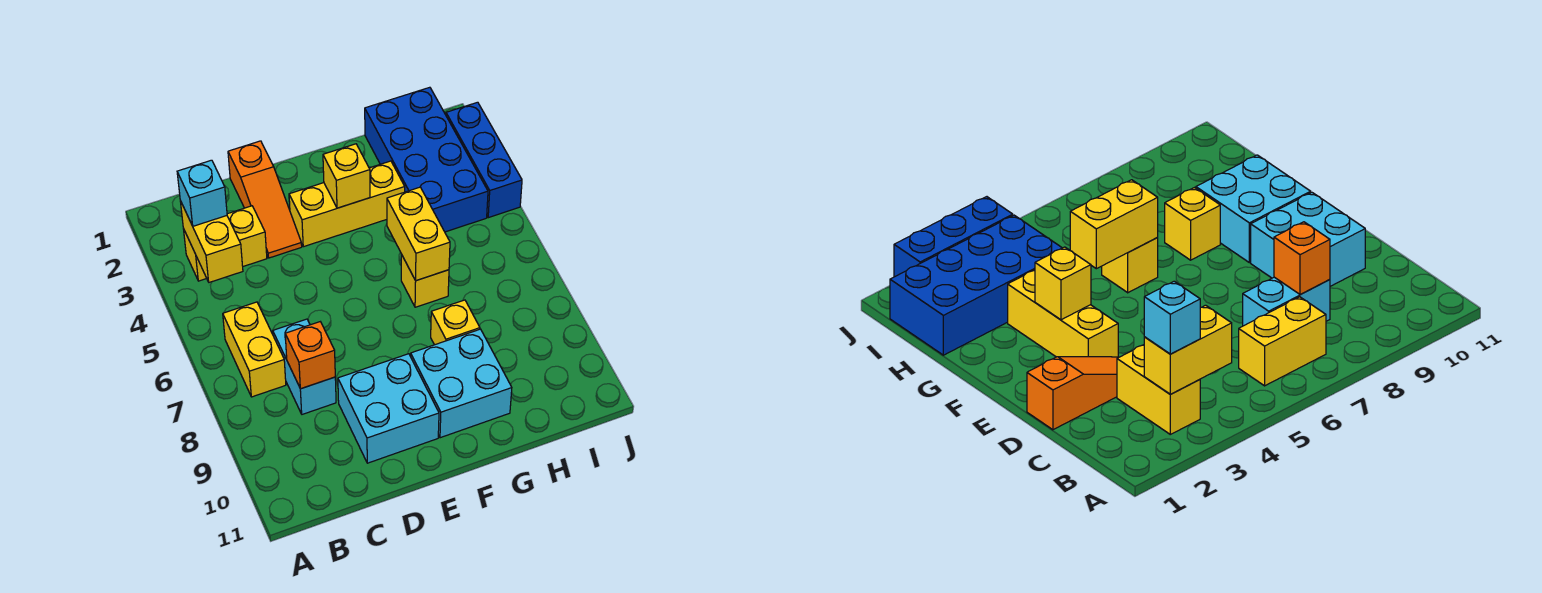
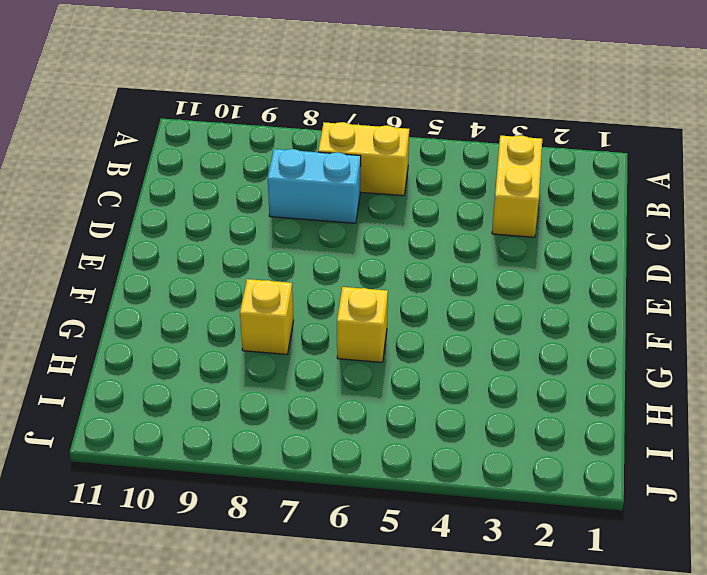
none -> orange slope D1:D3 level 1 top 1
none -> cyan brick D9:E10 level 1
none -> yellow brick E3:G3 level 1

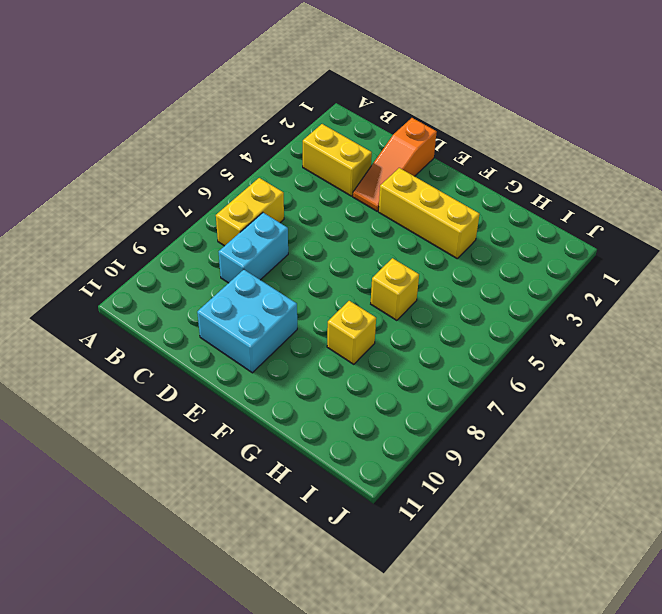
none -> cyan brick F9:G10 level 1
none -> blue brick H1:I4 level 1
none -> blue brick J2:J4 level 1

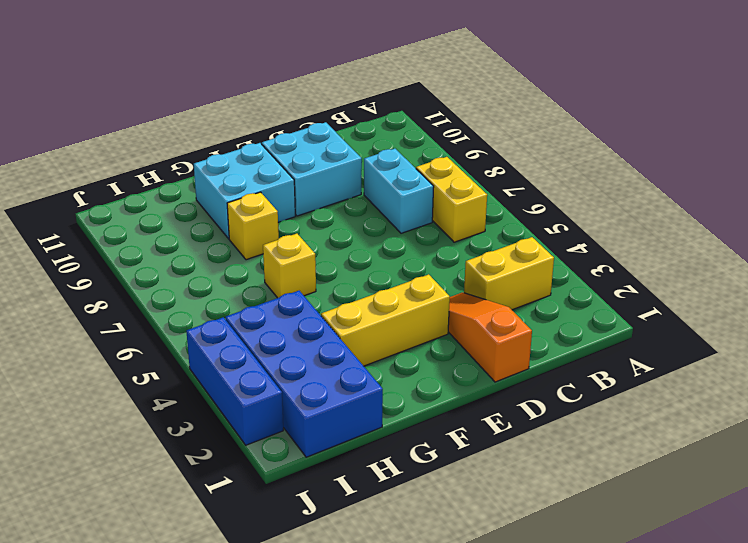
none -> yellow brick B3:B4 level 2
none -> orange brick C8 level 2
none -> yellow brick F3 level 2

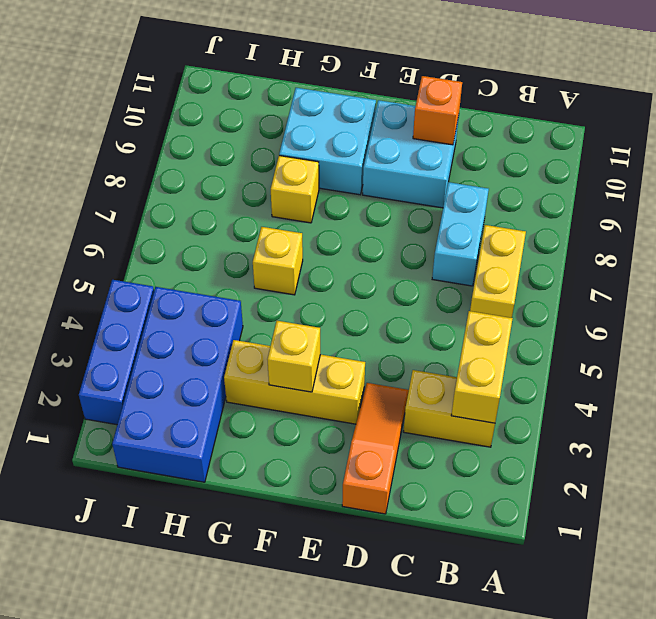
orange brick D10 level 2 -> orange brick C8 level 2
none -> yellow brick G5:G6 level 2
none -> cyan brick B3 level 3

